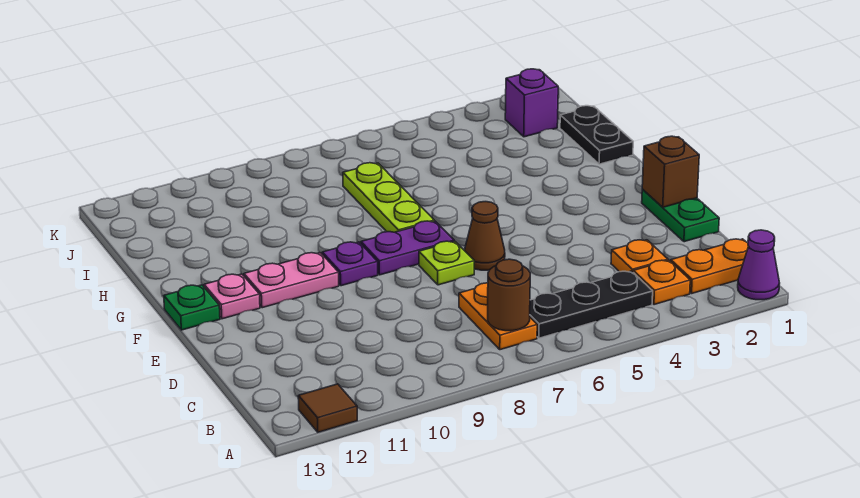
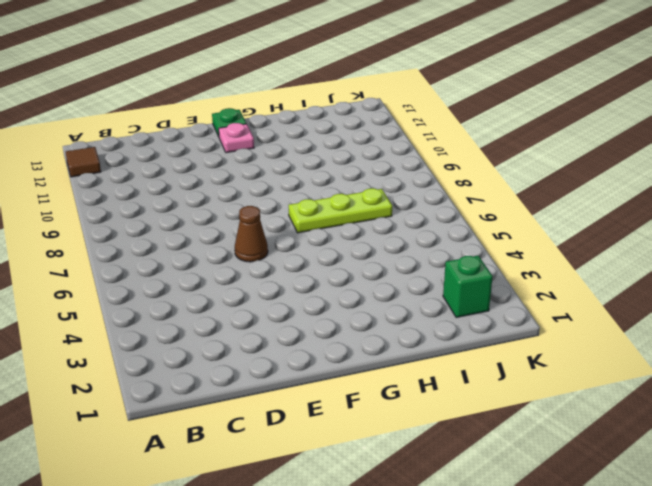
green brick J2 level 1 -> purple brick J2 level 1
none -> purple cone A1 level 1
none -> orange plate B1:B2 level 1
none -> orange plate B3 level 1

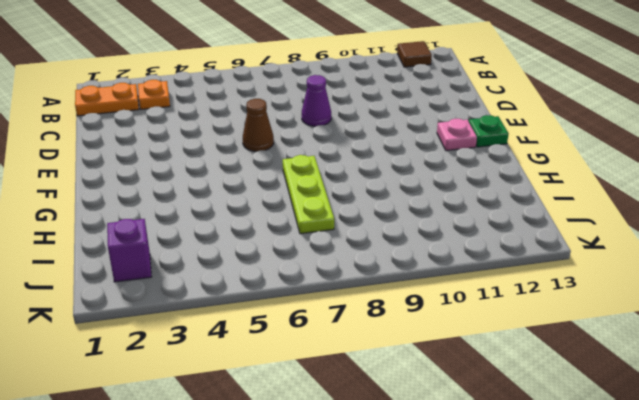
purple cone D8 level 1 -> purple cone A1 level 1
none -> black plate B4:B6 level 1
none -> orange plate B7:C7 level 1
none -> orange plate C3 level 1

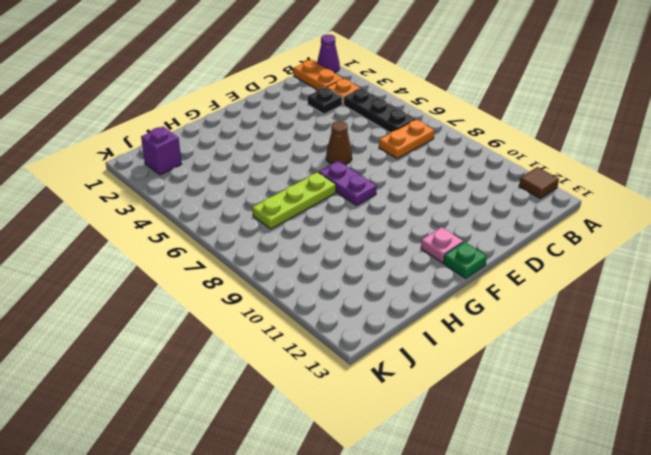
black plate C3 level 1 -> orange plate C3 level 1
none -> green plate D1:E1 level 1
none -> lime plate E7 level 1
none -> purple plate F9 level 1

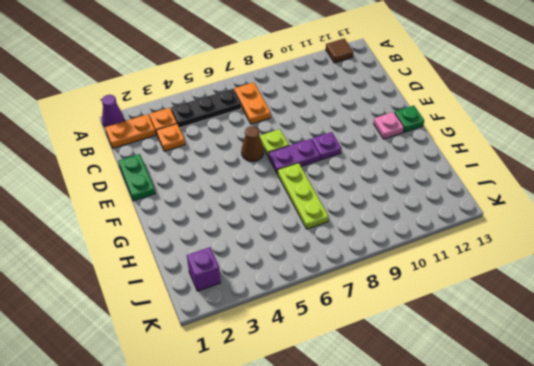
none -> pink plate F10:F11 level 1
none -> black plate H1:I1 level 1
none -> brown round brick B7 level 2

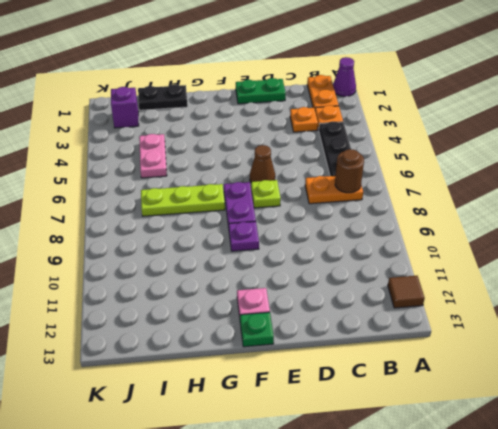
pink plate I4:I5 level 1 -> pink plate F10:F11 level 1
none -> brown brick E1 level 2

